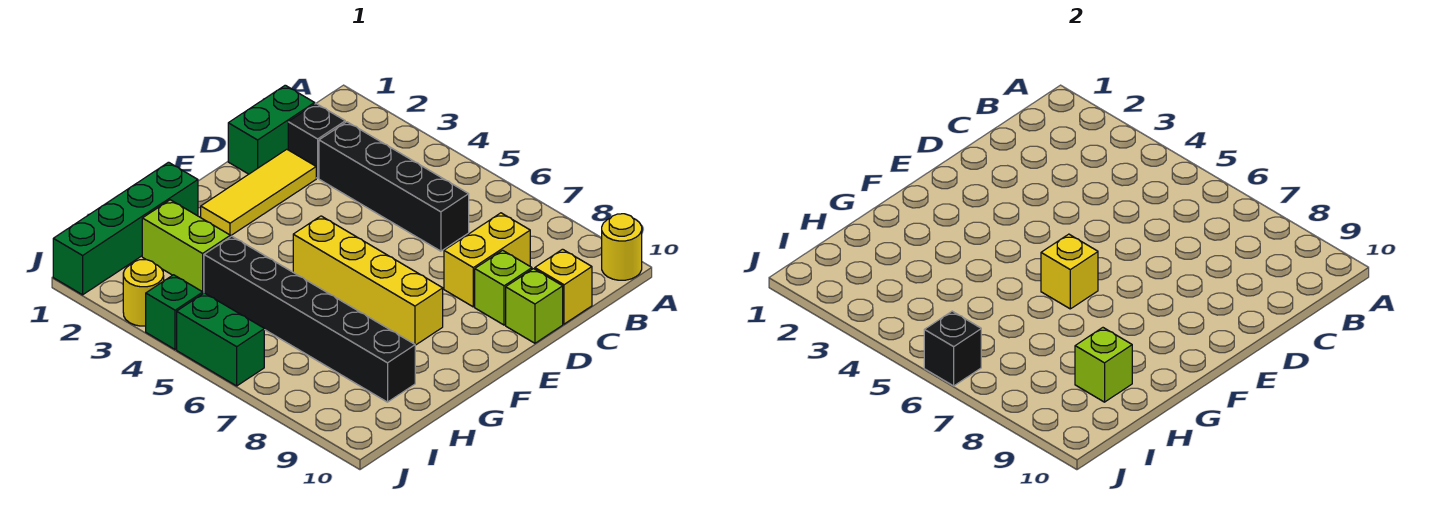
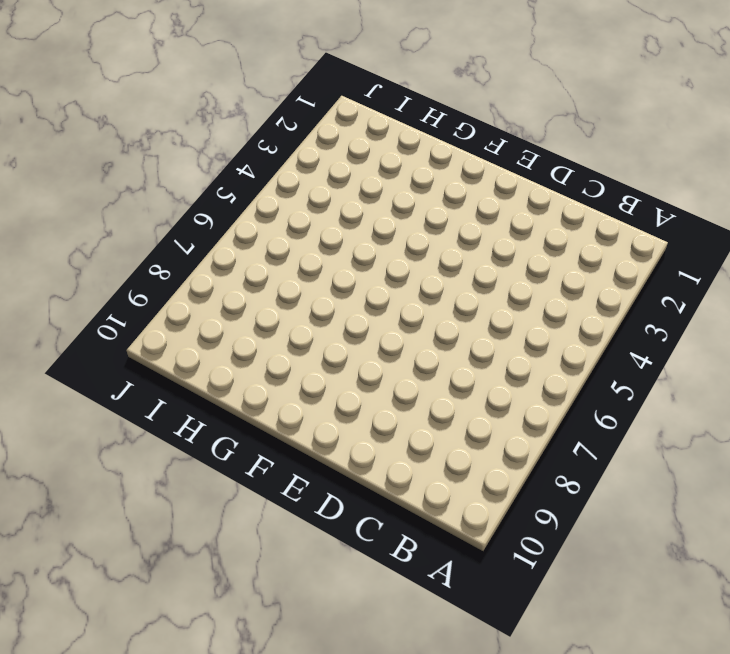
none -> yellow round brick A10 level 1
none -> green brick C1:D1 level 1
none -> black brick C2 level 1

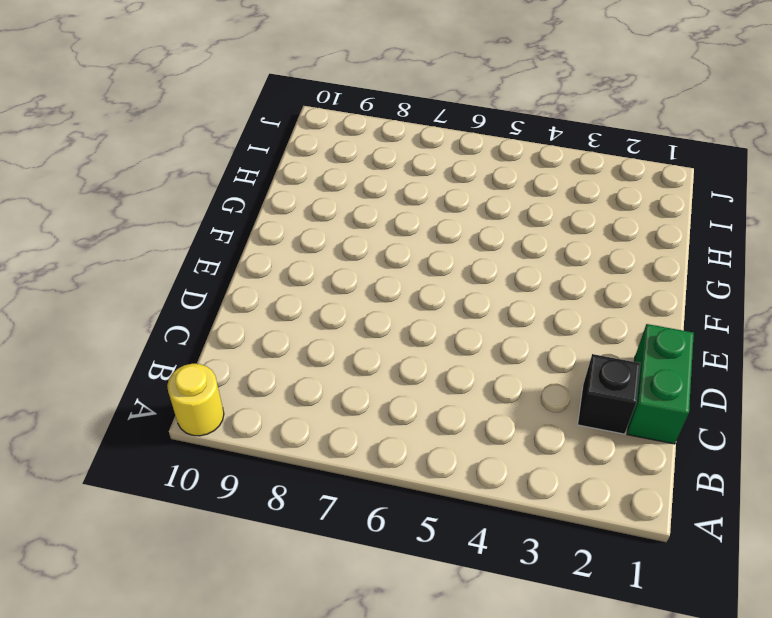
none -> black brick C3:C6 level 1
none -> yellow brick C8:D8 level 1
none -> yellow brick C10 level 1

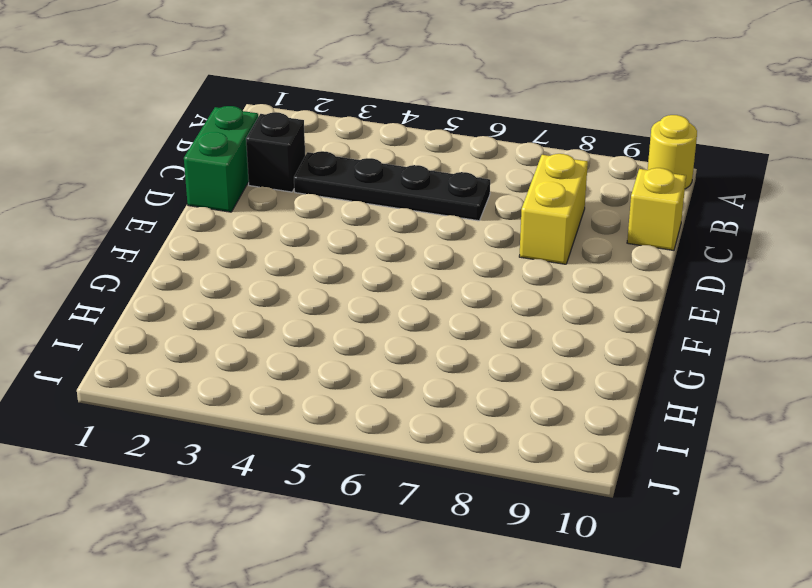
black plate C3:C6 level 1 -> black brick C3:C6 level 1
none -> yellow tile D2:F2 level 1
none -> lime brick D9 level 1
none -> lime brick D10 level 1

